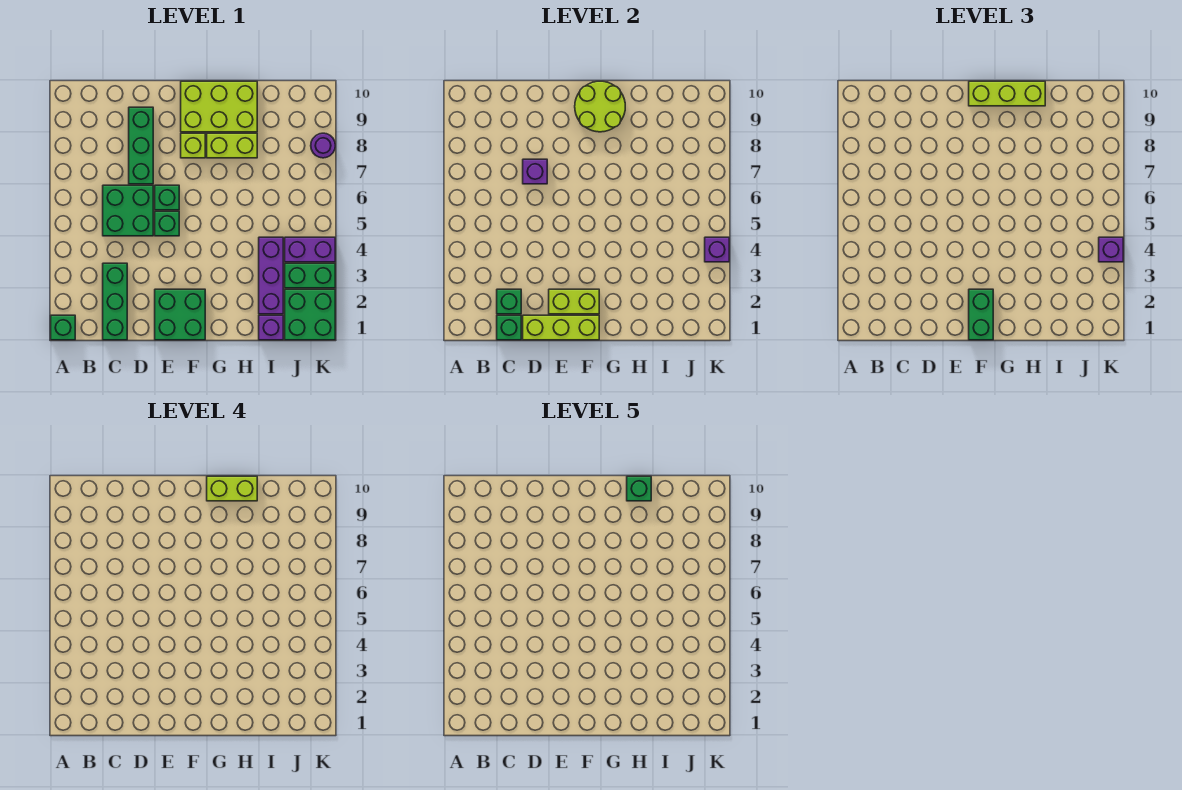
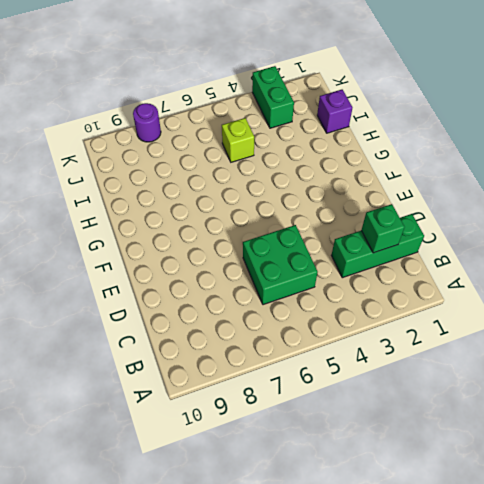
lime brick I5 level 1 -> lime brick F8 level 1
none -> green brick A1 level 1
none -> green brick D7:D9 level 1
none -> green brick E1:F2 level 1

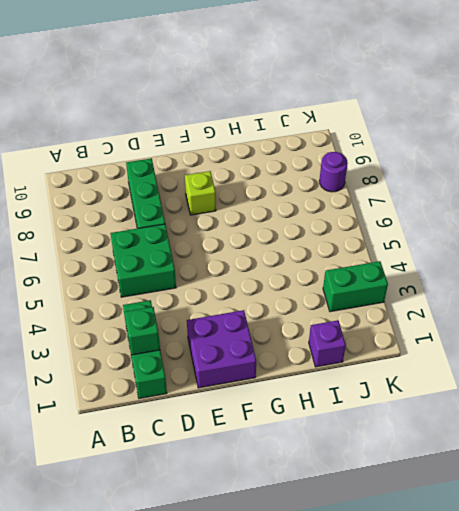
purple brick E1:F2 level 1 -> green brick E1:F2 level 1
none -> green brick A1 level 1
none -> green brick E5 level 1
none -> green brick E6 level 1

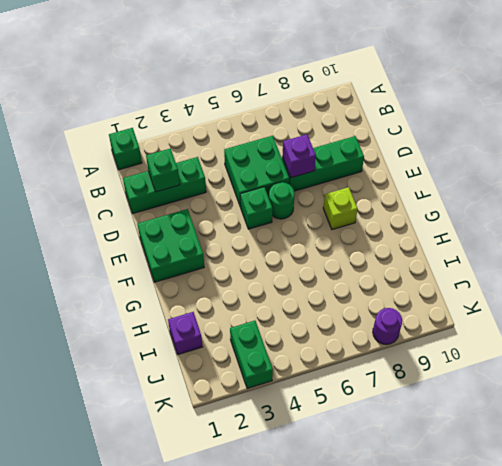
green round brick E6 level 1 -> green brick E6 level 1
none -> lime brick F9:H10 level 1
none -> lime brick G8:H8 level 1
none -> purple brick I2:I4 level 1

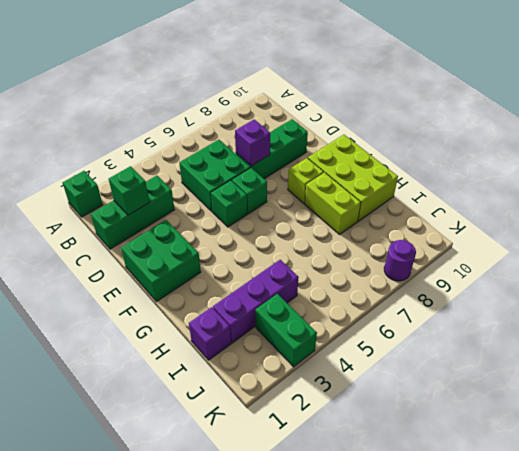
none -> green brick J1:K2 level 1
none -> purple brick J4:K4 level 1
none -> green brick C1 level 2

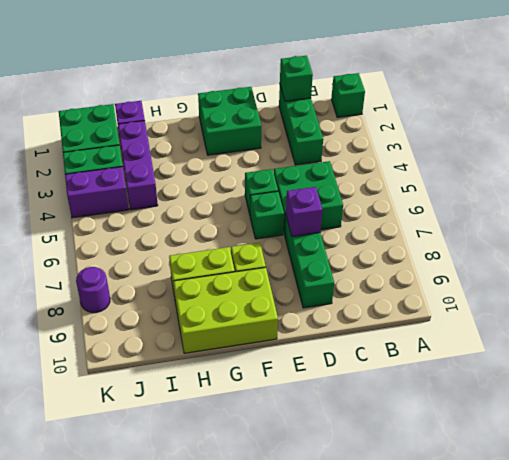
none -> green brick C2 level 2
none -> lime brick D1:F1 level 2
none -> lime brick E2:F2 level 2

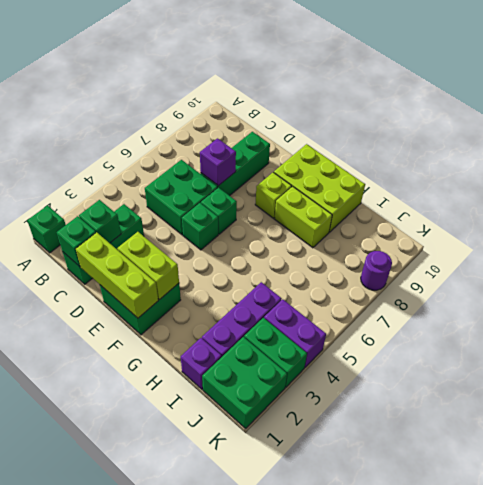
none -> lime round brick F9:G10 level 2
none -> purple brick K4 level 2
none -> green brick F1:F2 level 3

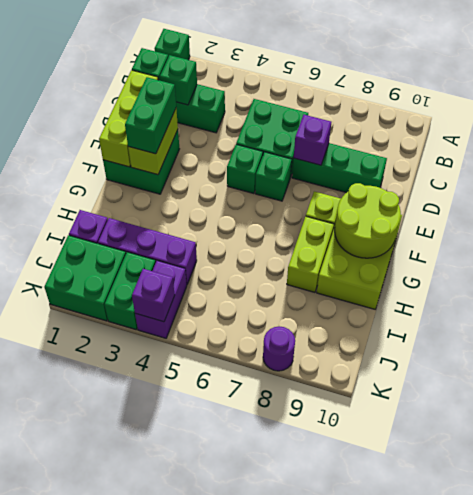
green brick E2:F2 level 3 -> green brick F1:F2 level 3
none -> lime brick F10:H10 level 3
none -> purple brick K4 level 3
none -> lime brick G10:H10 level 4

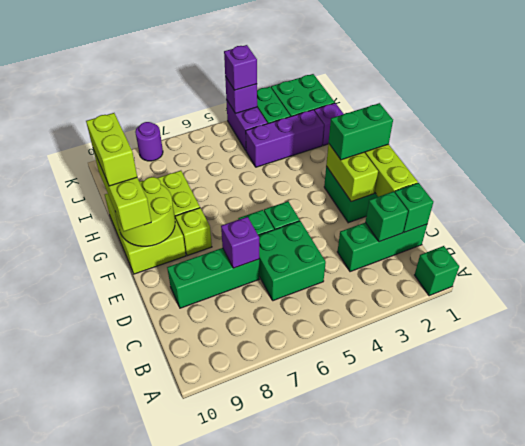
none -> green brick H10 level 5

